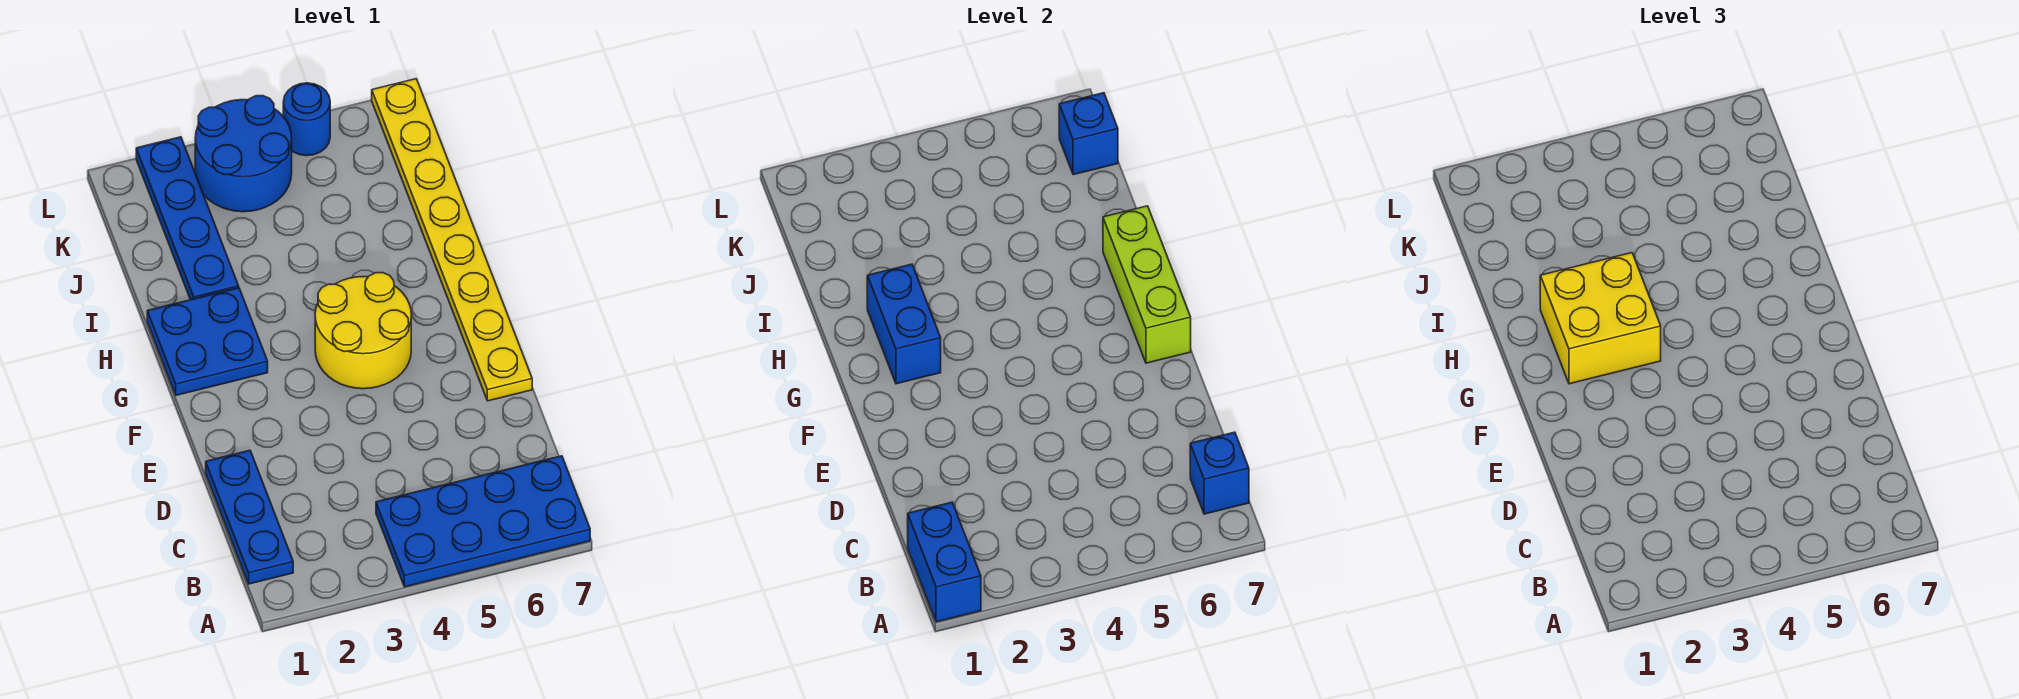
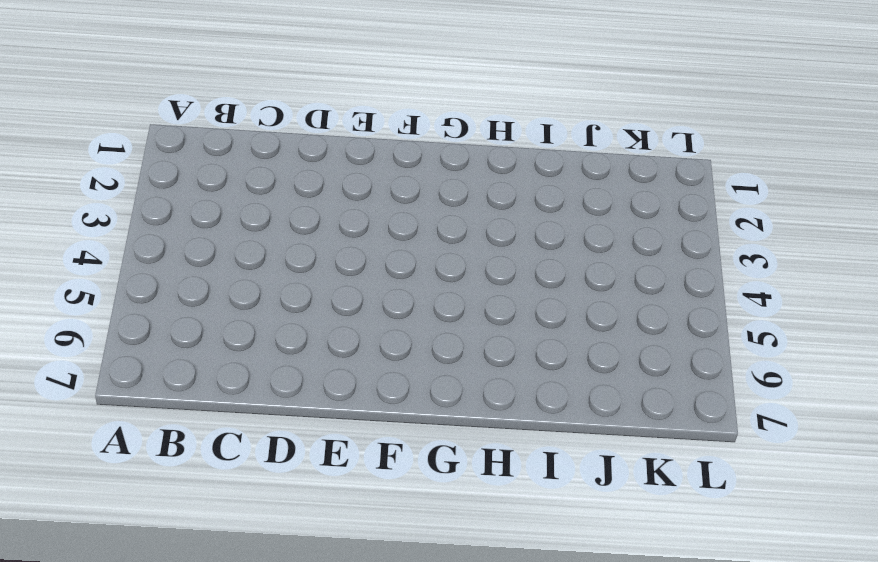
none -> blue plate A4:B7 level 1
none -> blue plate B1:D1 level 1
none -> yellow plate E7:L7 level 1

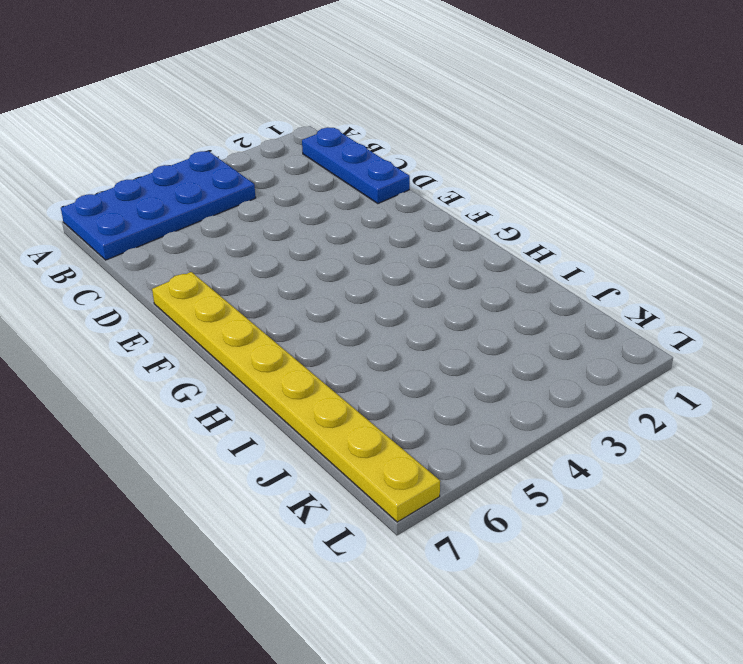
none -> yellow round brick F4:G5 level 1
none -> blue plate G1:H2 level 1
none -> blue plate I2:L2 level 1

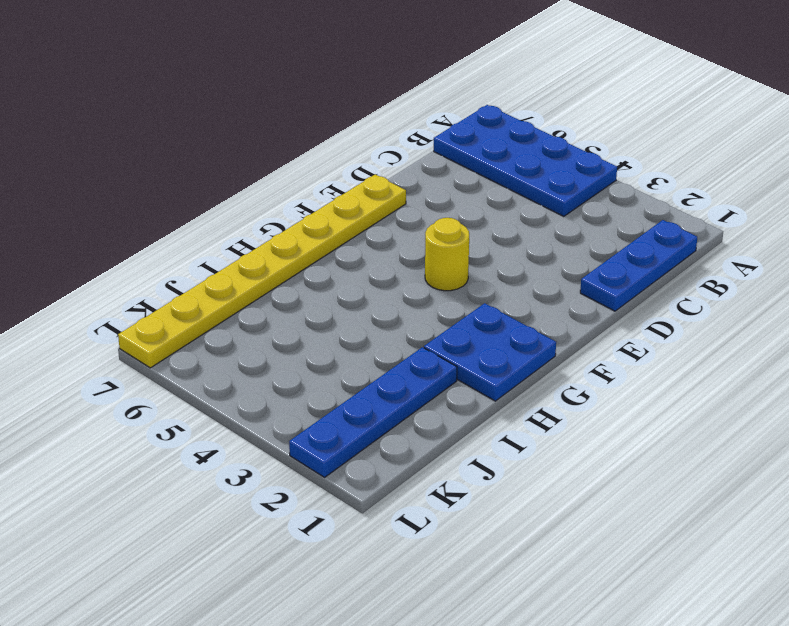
yellow round brick F4 level 1 -> yellow round brick F4:G5 level 1
none -> blue round brick K3:L4 level 1
none -> blue round brick L5 level 1
none -> blue brick A1:B1 level 2

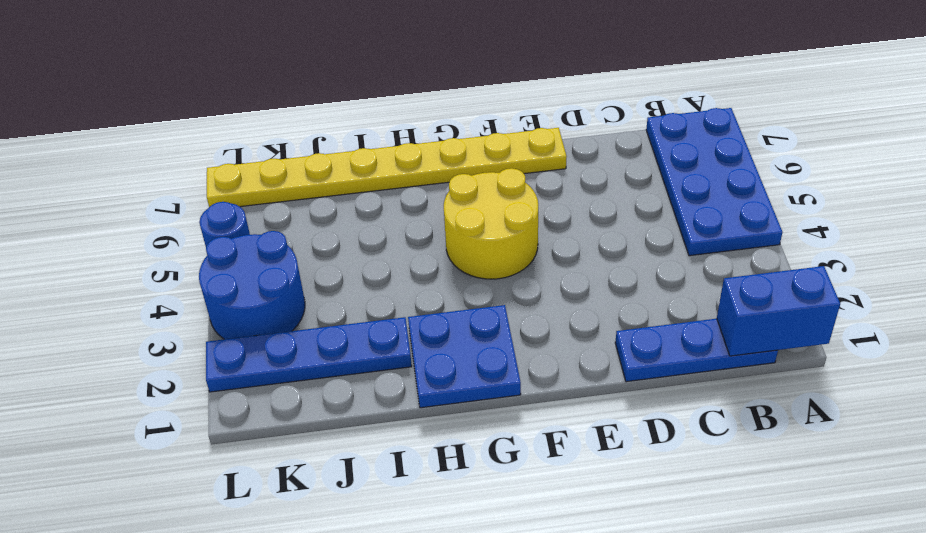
none -> blue brick B7 level 2
none -> lime brick F7:H7 level 2
none -> blue brick G2:H2 level 2

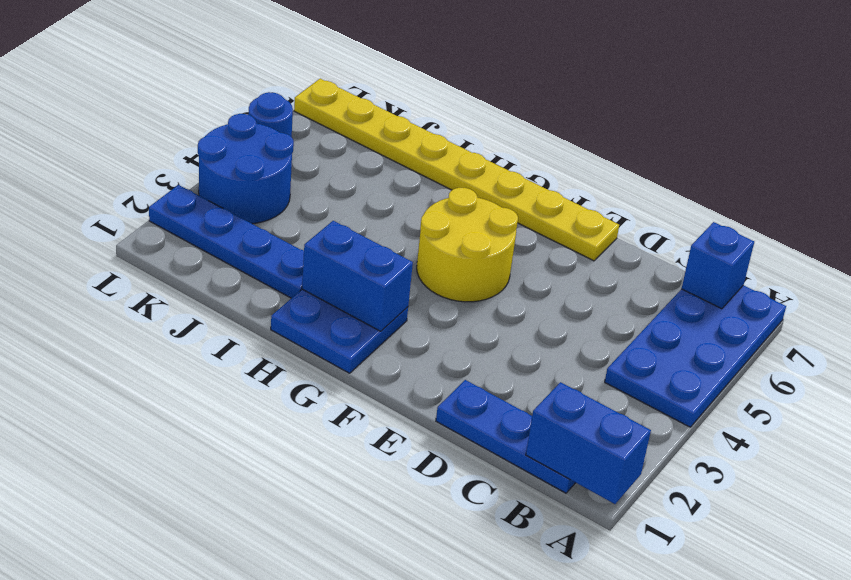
none -> lime brick F7:H7 level 2
none -> blue brick K7 level 2
none -> yellow brick G2:H3 level 3

